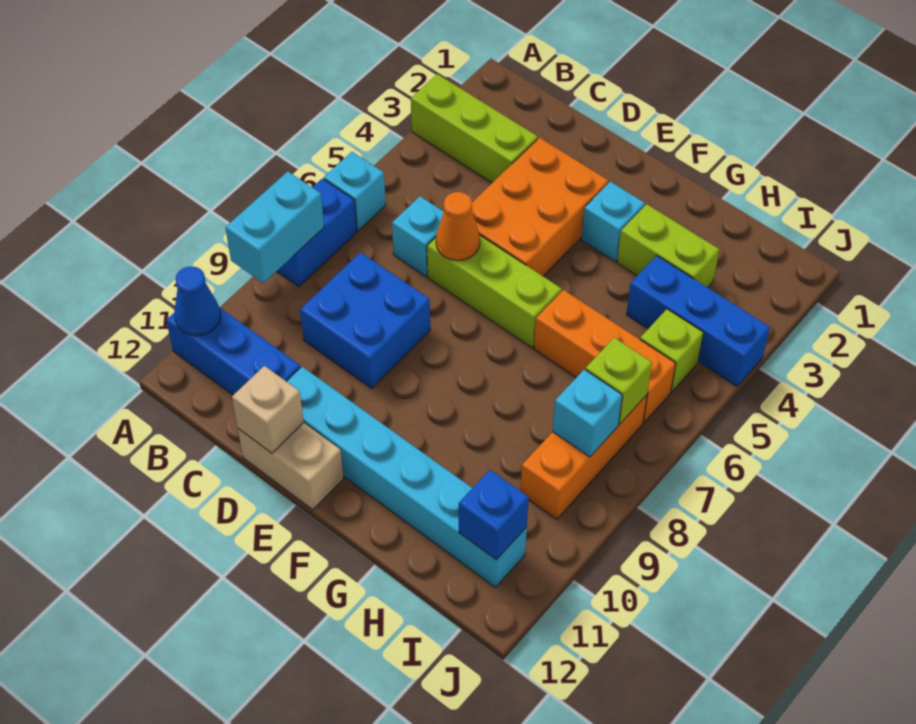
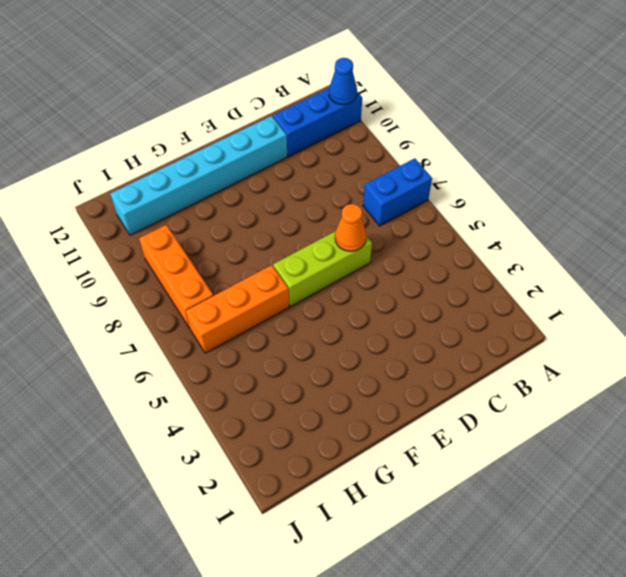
blue brick A7:B7 level 1 -> blue brick A7:A8 level 1
none -> lime brick A3:C3 level 1
none -> cyan brick A6 level 1
none -> cyan brick C6 level 1

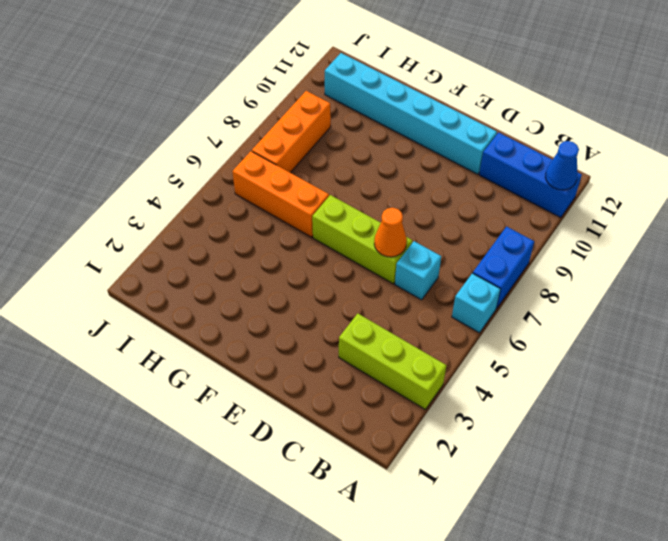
none -> blue brick C8:D9 level 1
none -> orange brick D3:E5 level 1
none -> tan brick D12:E12 level 1

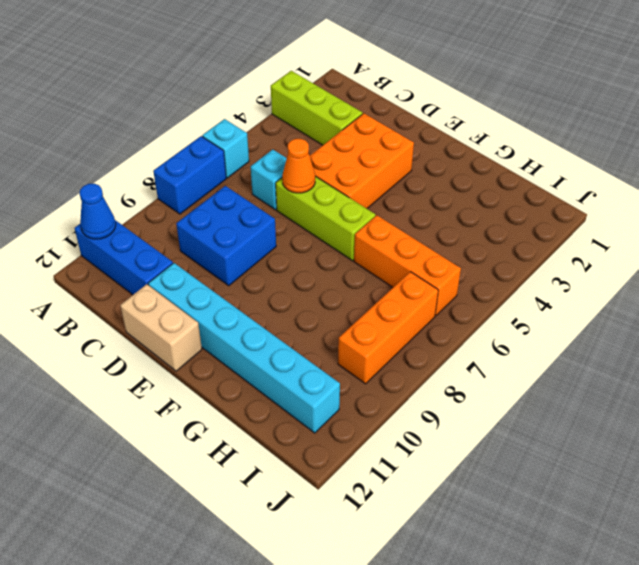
none -> cyan brick F3 level 1
none -> lime brick G3:H3 level 1
none -> blue brick H4:J4 level 1

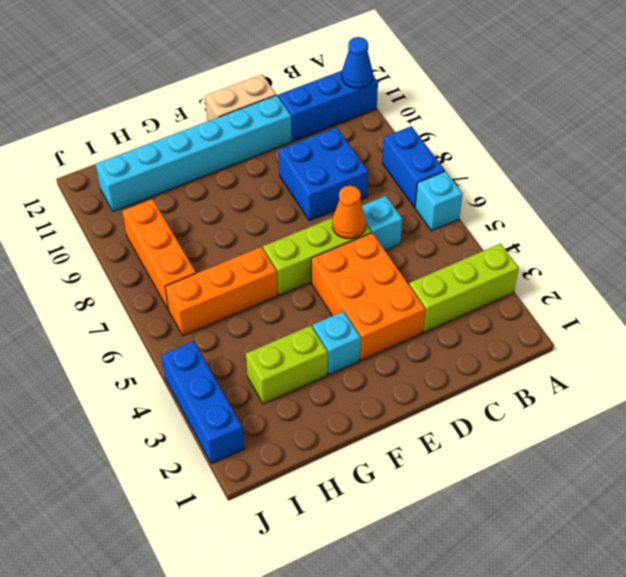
blue brick J2:J4 level 1 -> blue brick H4:J4 level 1
none -> lime brick I5 level 1
none -> cyan brick A8:A9 level 2
none -> tan brick D12 level 2

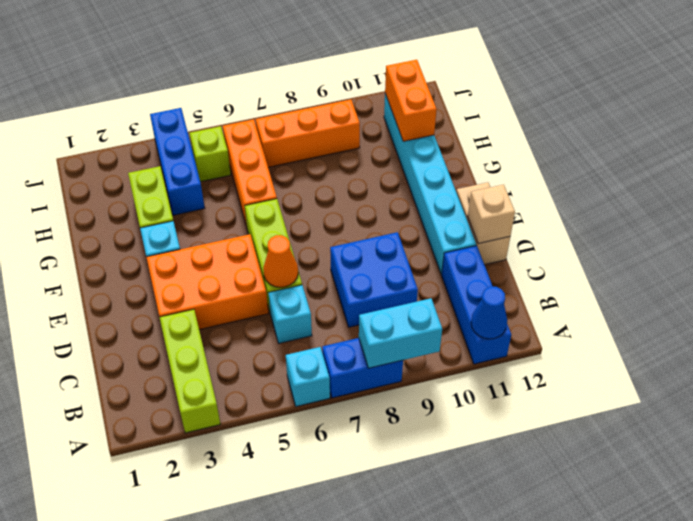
orange brick H11:I11 level 2 -> blue brick I11 level 2
none -> lime brick I7 level 2
none -> cyan brick I8 level 2

